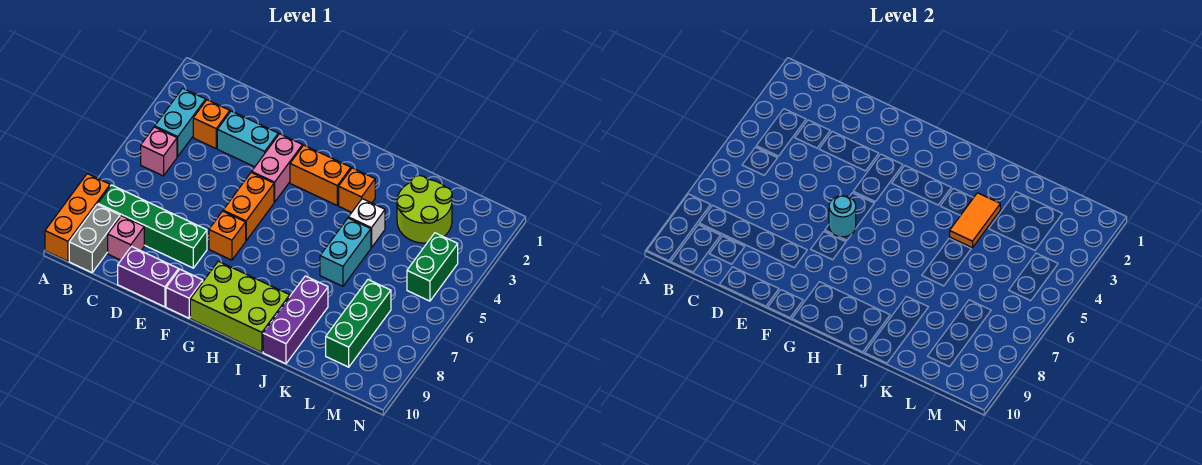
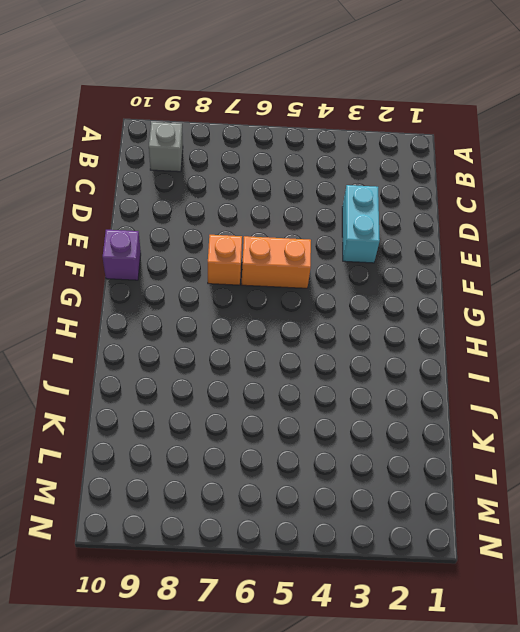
grey brick B9 level 1 -> grey brick B9:B10 level 1
none -> orange brick A8:A10 level 1
none -> cyan brick B3:B4 level 1
none -> pink brick B5 level 1

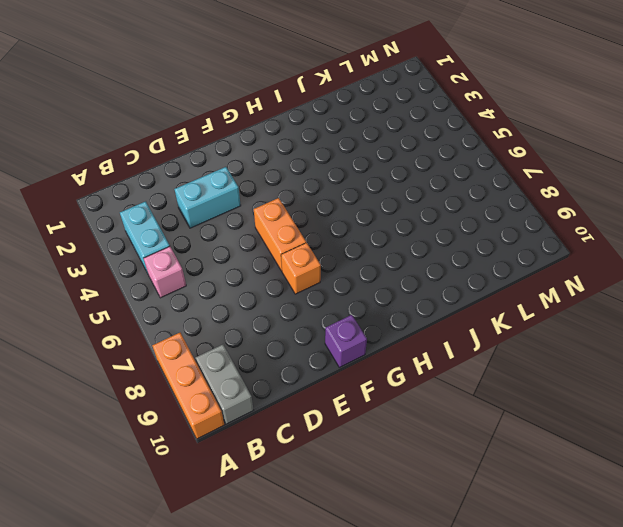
none -> green brick B8:E8 level 1
none -> orange brick C3 level 1
none -> pink brick C9 level 1

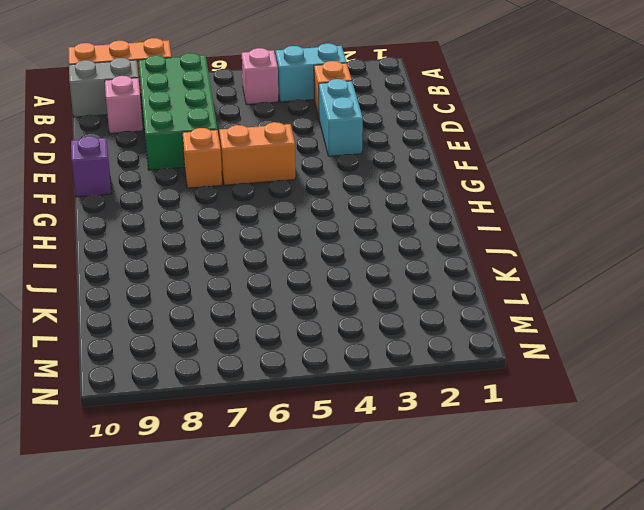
green brick B7:E8 level 1 -> green brick B8:E8 level 1
none -> purple brick D10:E10 level 1
none -> pink brick F3:F4 level 1
none -> orange brick G3:H3 level 1

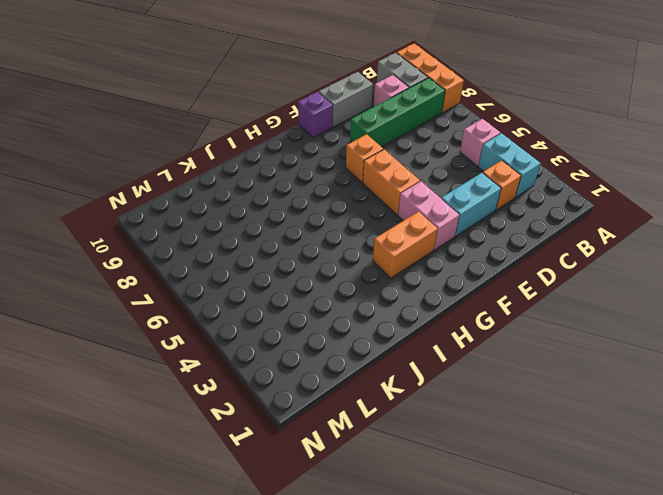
grey brick D10:E10 level 1 -> purple brick D10:E10 level 1
none -> lime brick G9:I10 level 1
none -> orange brick I3 level 1
none -> white brick J4 level 1

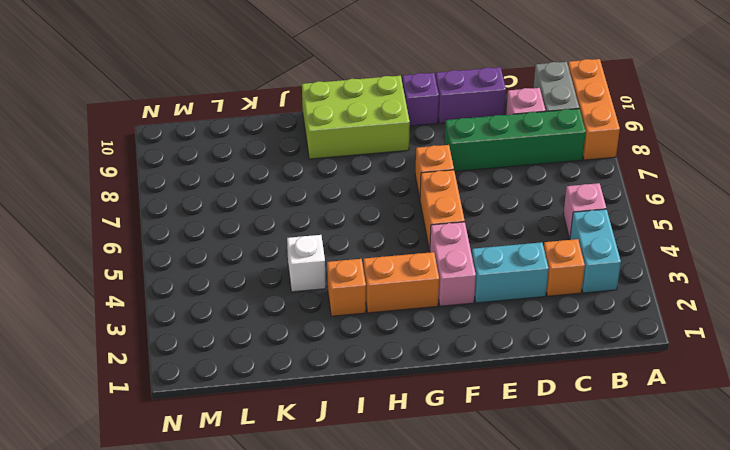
none -> cyan brick J5:J6 level 1
none -> purple brick J8:J10 level 1
none -> lime round brick K2:L3 level 1

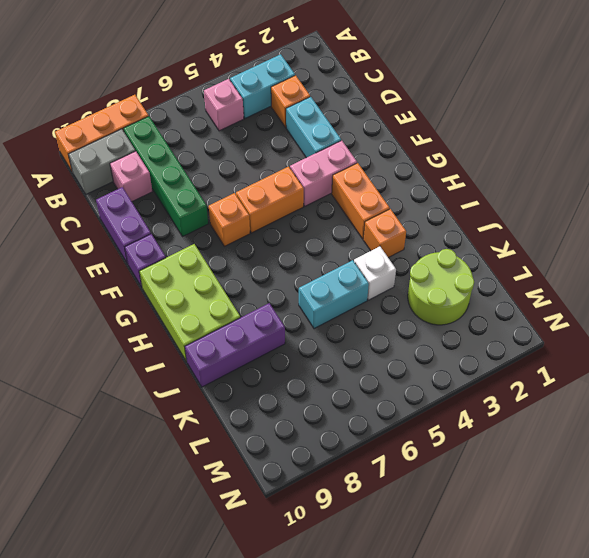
none -> green brick L7:L9 level 1
none -> green brick M4:M5 level 1
none -> cyan round brick F6 level 2

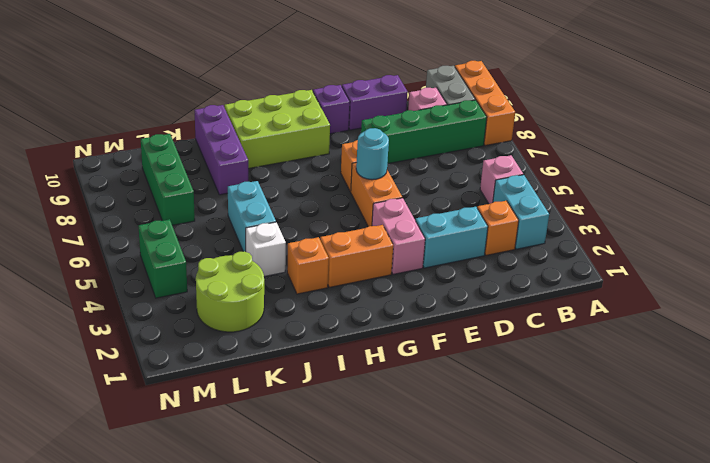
none -> orange tile J3:J4 level 2

